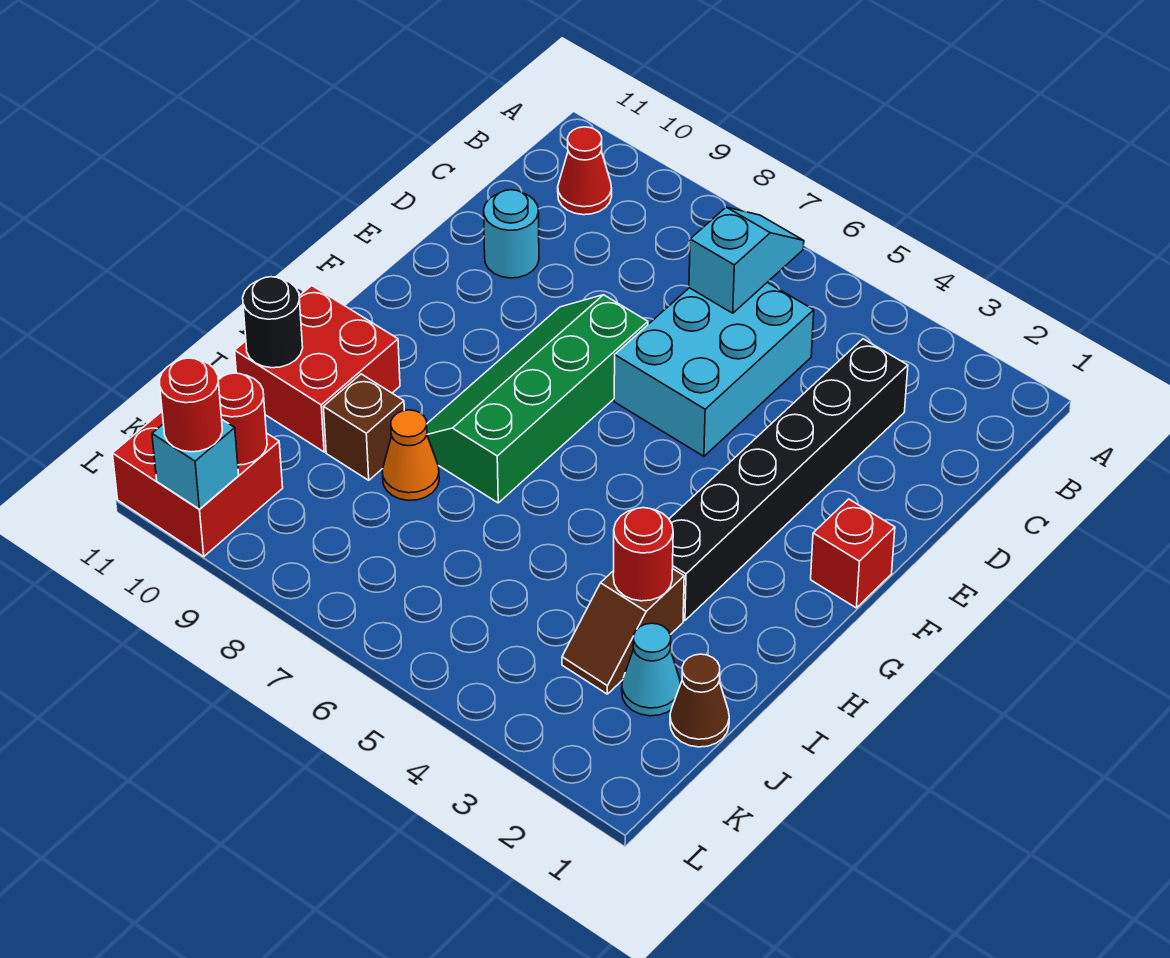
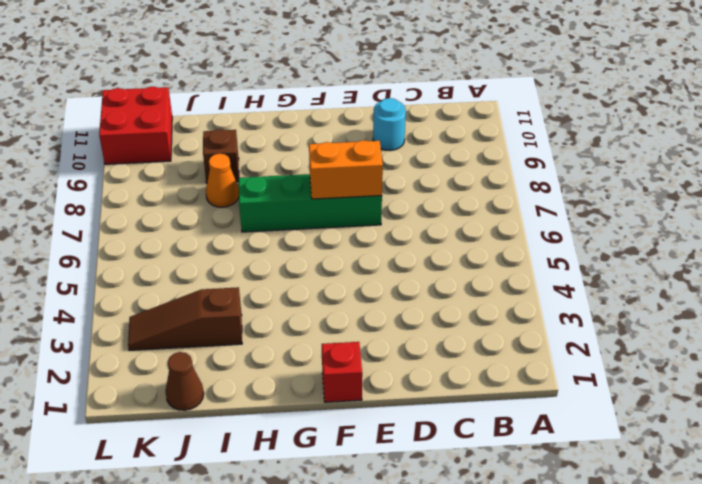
orange brick E7:F7 level 2 -> none
brown slope I3:K3 level 1 top I -> brown slope I3:J3 level 1 top I
none -> red cone B10 level 1
none -> black brick C3:H3 level 1
none -> cyan brick C5:E6 level 1

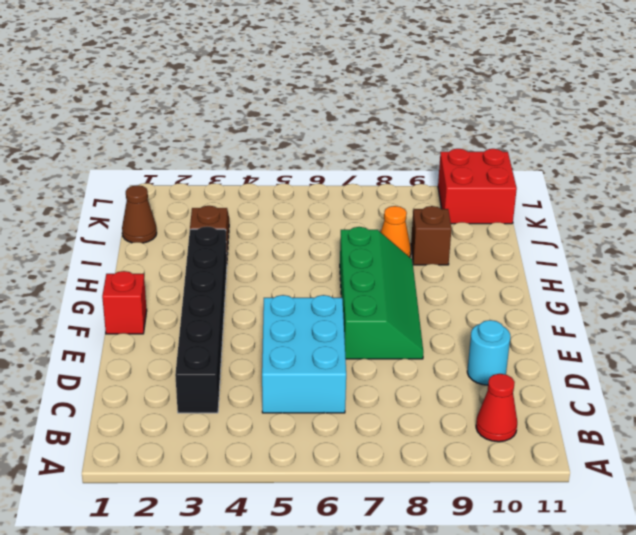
none -> red brick H10:I11 level 1
none -> cyan cone J2 level 1
none -> cyan slope B6:C6 level 2 top C

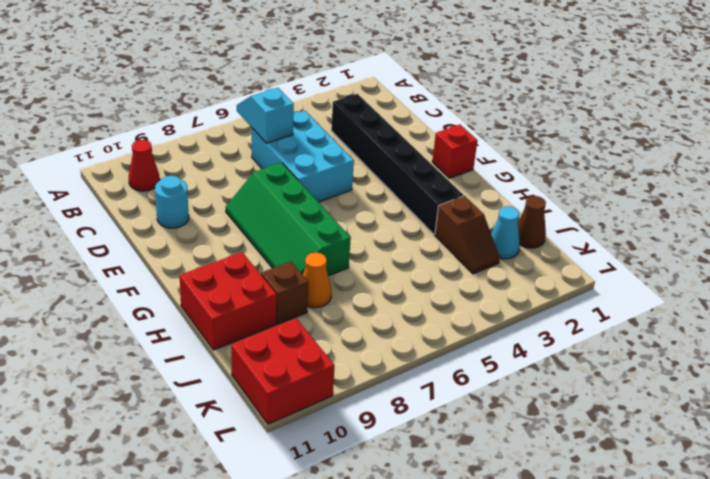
none -> red round brick I3 level 2
none -> black round brick I11 level 2
none -> red round brick K10 level 2

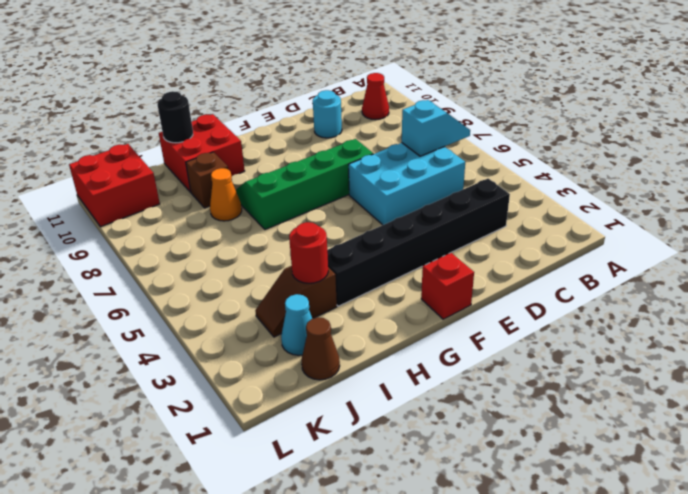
none -> red round brick K10 level 2
none -> cyan brick L10 level 2
none -> red round brick L10 level 3

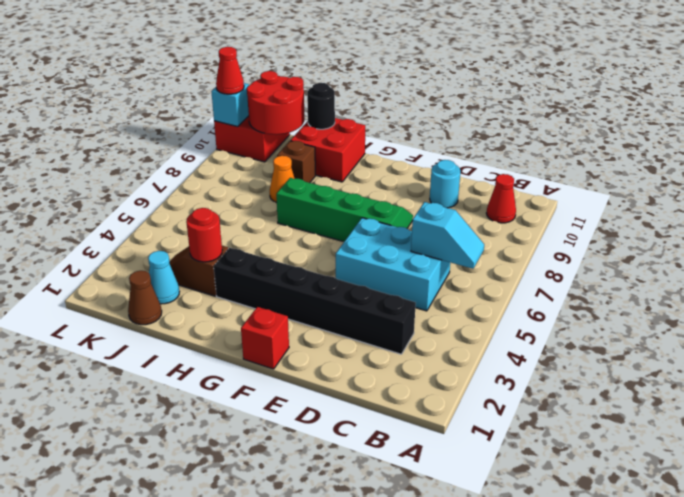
red round brick J10:K11 level 2 -> red round brick K10 level 2
red cone L10 level 3 -> red round brick L10 level 3

